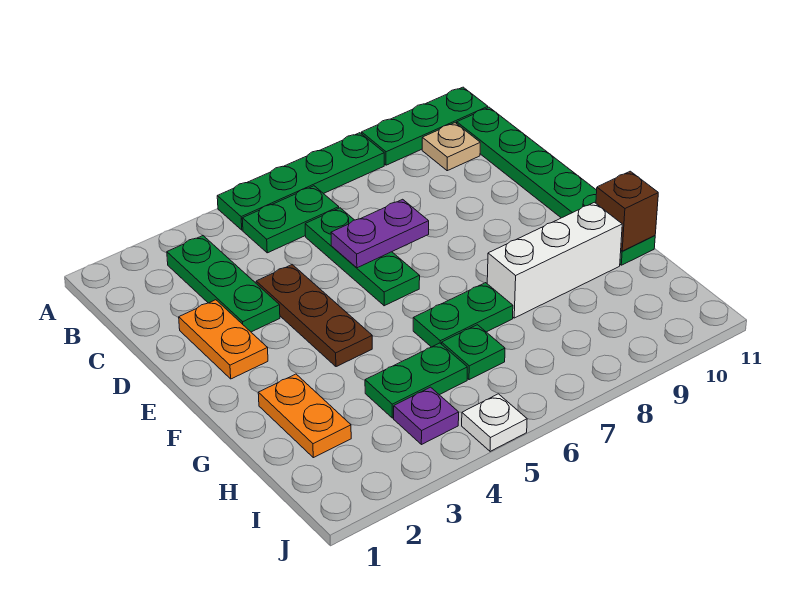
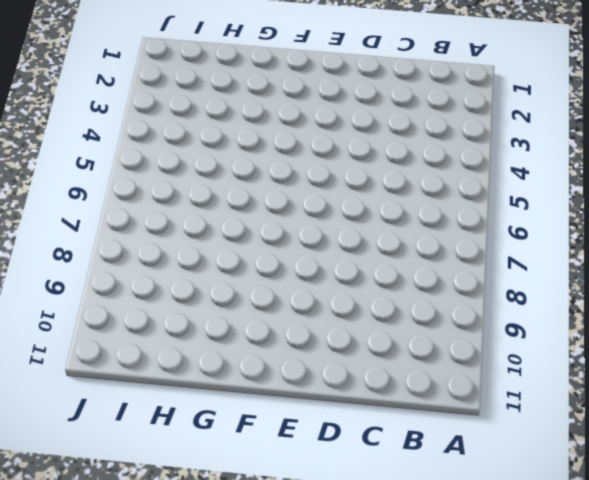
none -> green plate A5:A8 level 1
none -> green plate A9:A11 level 1
none -> green plate B3:D3 level 1

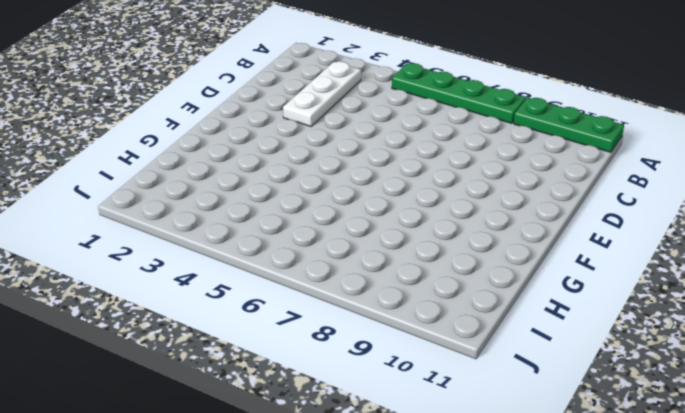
white plate B3:D3 level 1 -> green plate B3:D3 level 1
none -> green plate B5:B6 level 1
none -> tan plate B10 level 1
none -> green plate B11:G11 level 1

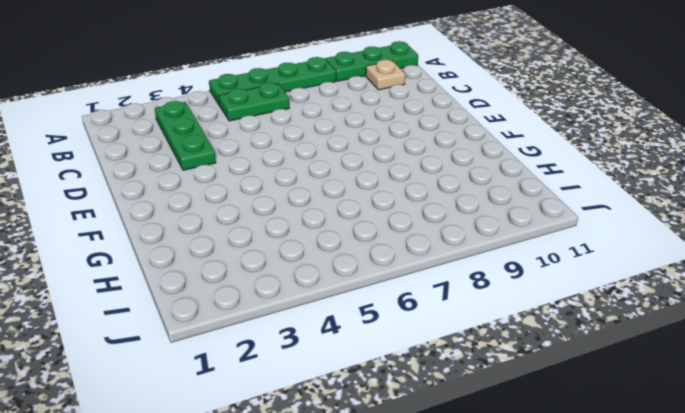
none -> green plate B11:G11 level 1
none -> green plate C6:E6 level 1
none -> orange plate D2:E2 level 1

